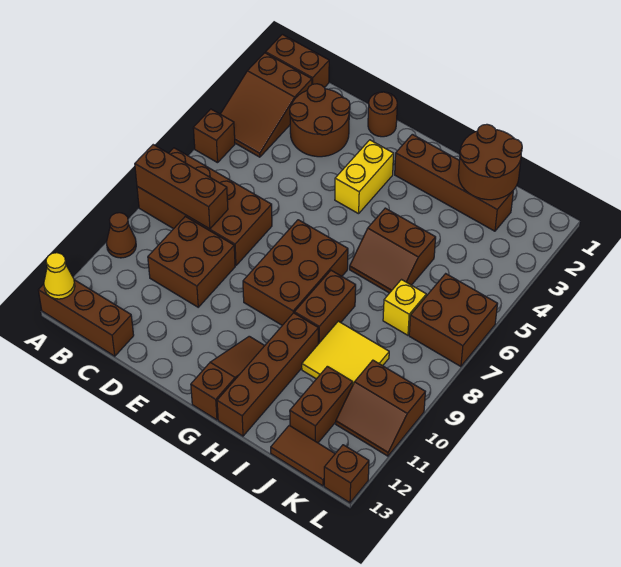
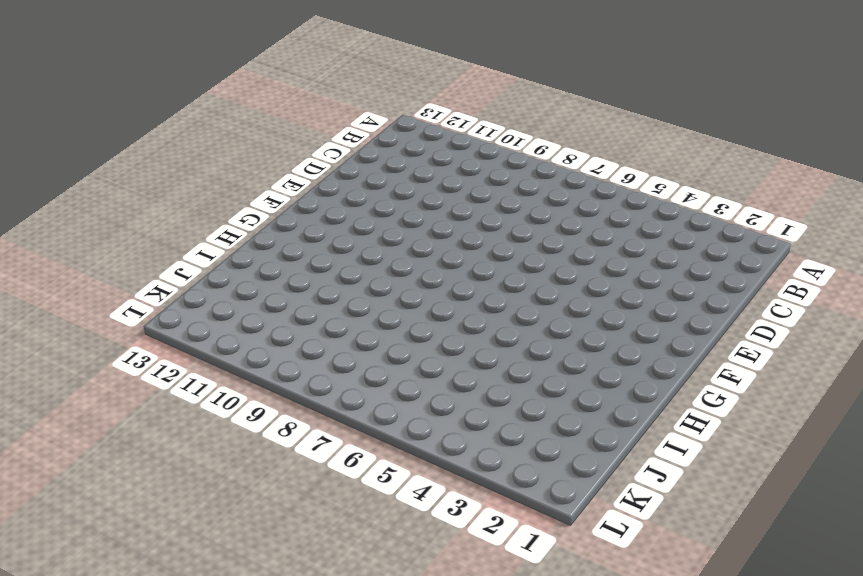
none -> brown brick A1:B1 level 1
none -> brown slope A2:B4 level 1 top 2
none -> brown brick A5 level 1

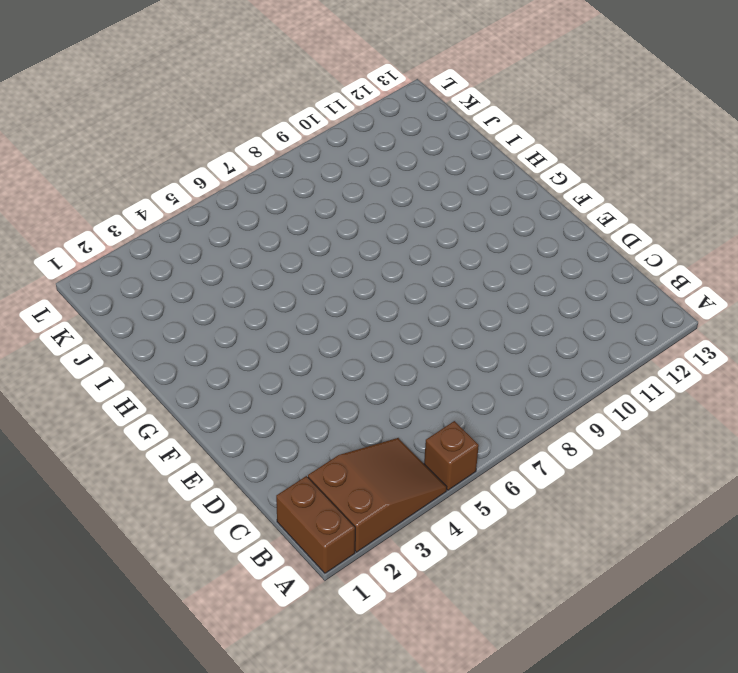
none -> brown brick A7:D8 level 1
none -> brown cone A10 level 1
none -> brown brick A13:C13 level 1

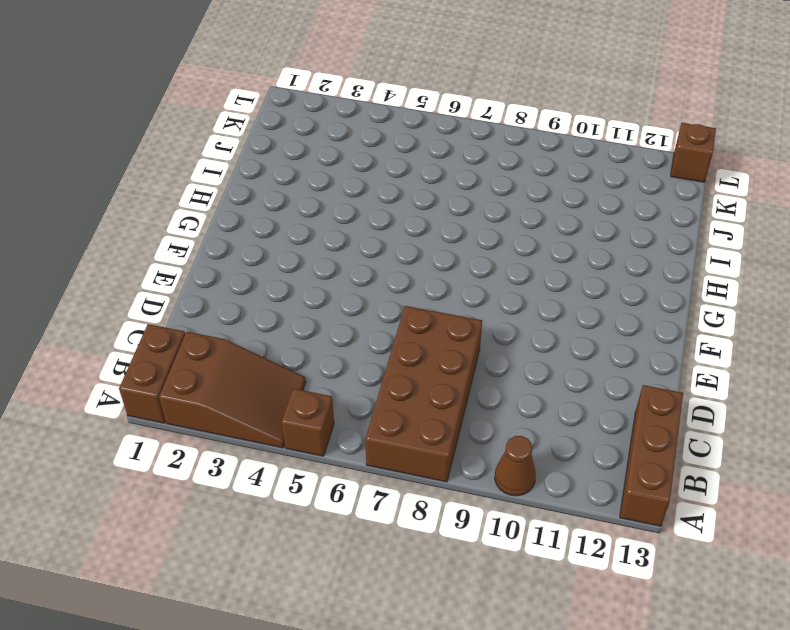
none -> brown round brick C2:D3 level 1
none -> brown brick C9:D10 level 1
none -> brown round brick E1 level 1

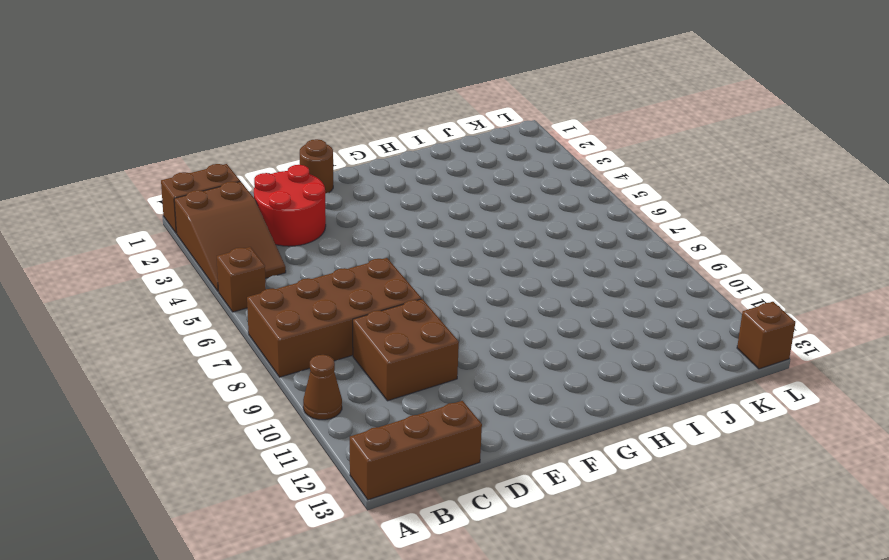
red round brick C2:D3 level 1 -> brown round brick C2:D3 level 1
none -> yellow brick F3:F4 level 1
none -> brown brick F7:G9 level 1
none -> brown brick G2:J2 level 1

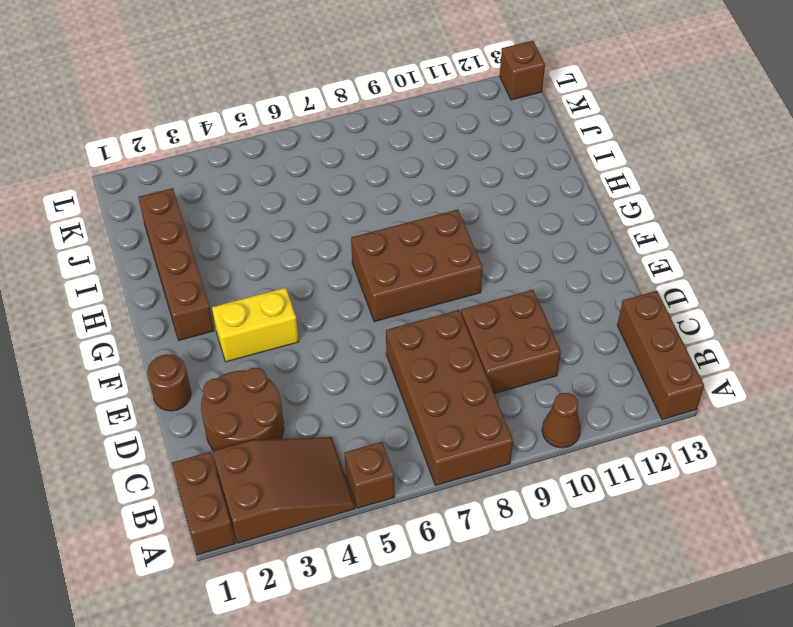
none -> brown slope G11:G13 level 1 top 13
none -> brown slope H5:I6 level 1 top 5
none -> brown brick H8:H9 level 1

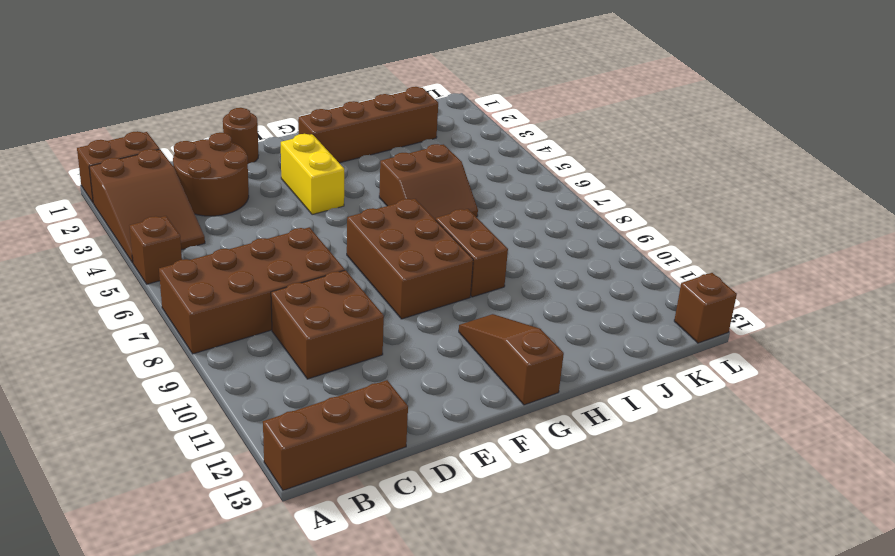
none -> brown cone A10 level 1
none -> brown brick H10:H13 level 1
none -> yellow tile I9:J10 level 1

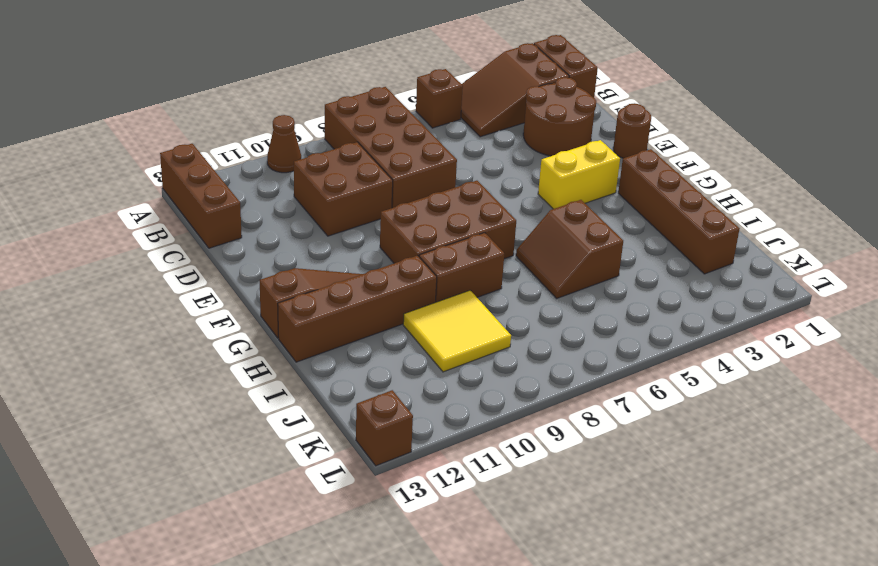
none -> yellow brick J7 level 1
none -> brown brick J11:J12 level 1
none -> brown tile J13:K13 level 1

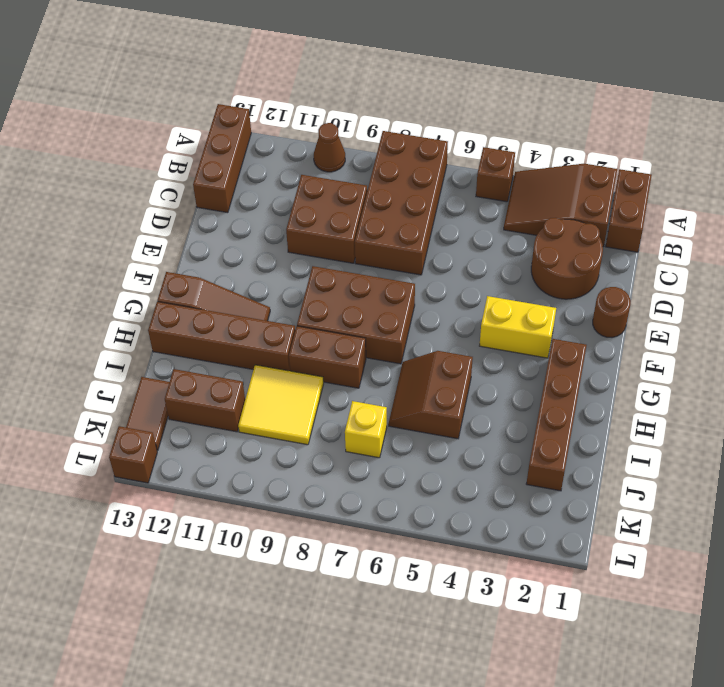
none -> brown brick K6:L7 level 1
none -> brown slope K10:L11 level 1 top 10
none -> brown brick A8:C8 level 2

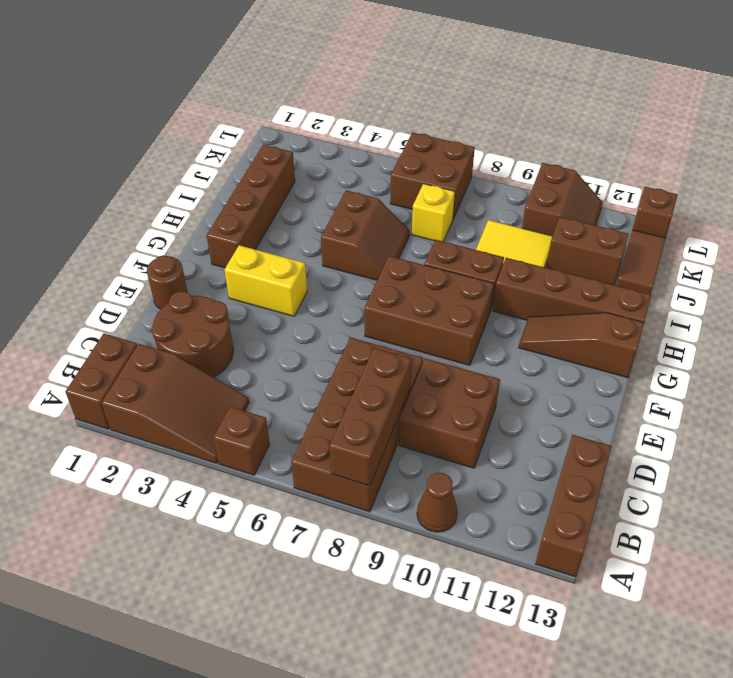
none -> yellow cone A13 level 2
none -> brown round brick I1:J2 level 2

